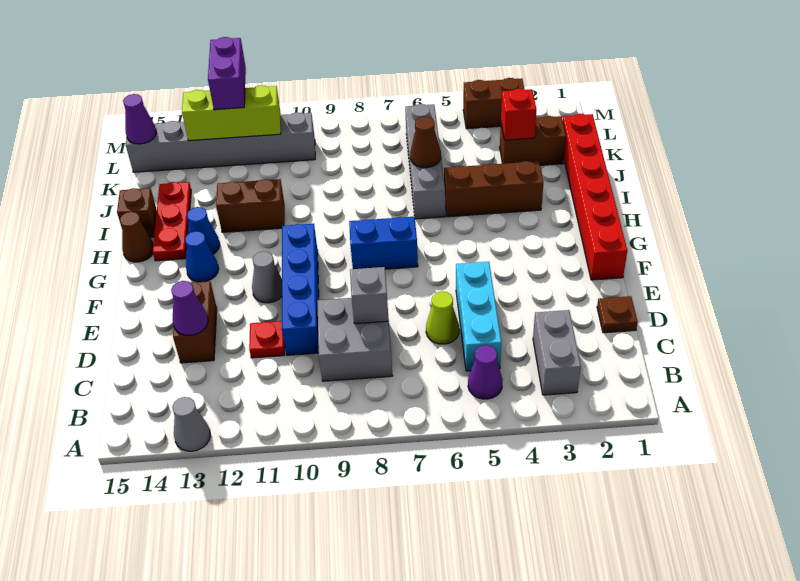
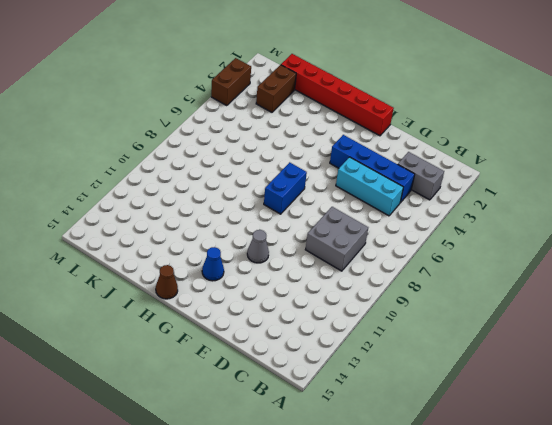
blue brick C4:F4 level 1 -> blue brick D10:G10 level 1
none -> grey cone A13 level 1
none -> purple cone B5 level 1
none -> brown plate D1 level 1
none -> lime cone D6 level 1

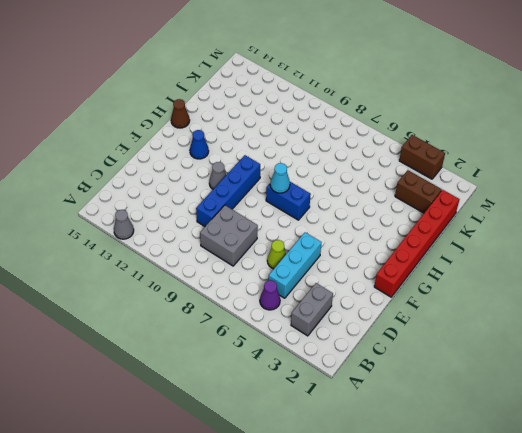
cyan cone G8 level 2 -> none
none -> brown plate D1 level 1
none -> red plate D11 level 1
none -> brown brick D13:E13 level 1
none -> blue cone H13 level 1

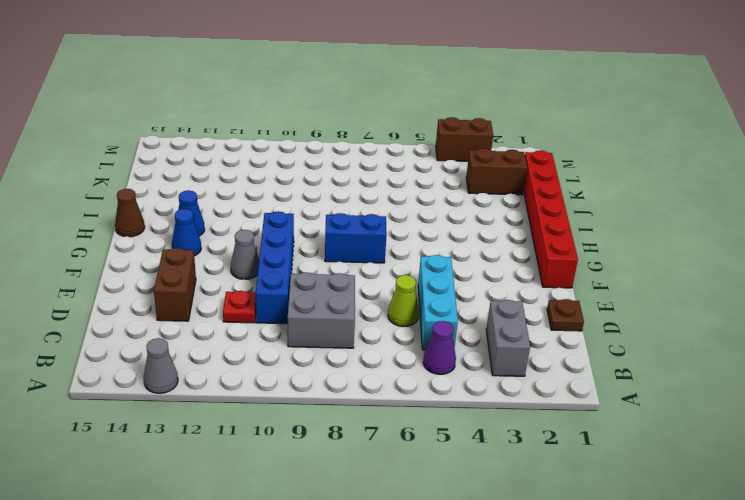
none -> red plate H14:J14 level 1
none -> brown brick I3:I5 level 1
none -> grey brick I6:L6 level 1
none -> brown brick I11:I12 level 1

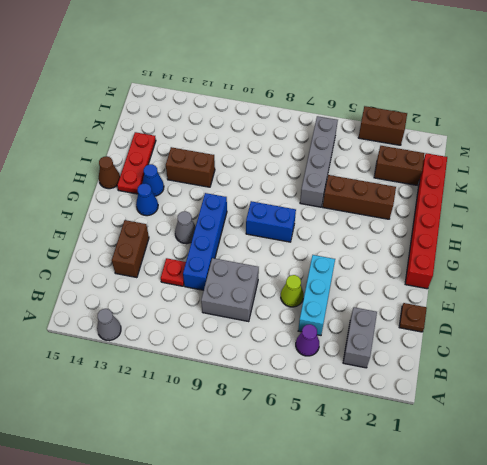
none -> brown brick I15 level 1
none -> grey brick L10:L15 level 1
none -> grey brick D8 level 2
none -> purple cone D13 level 2

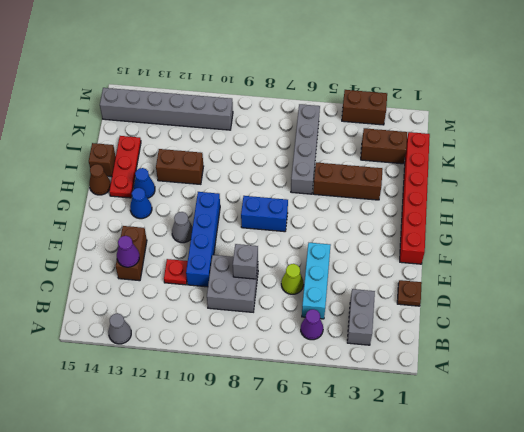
none -> brown cone J6 level 2
none -> red brick K3 level 2
none -> lime brick L11:L13 level 2
none -> purple cone L15 level 2

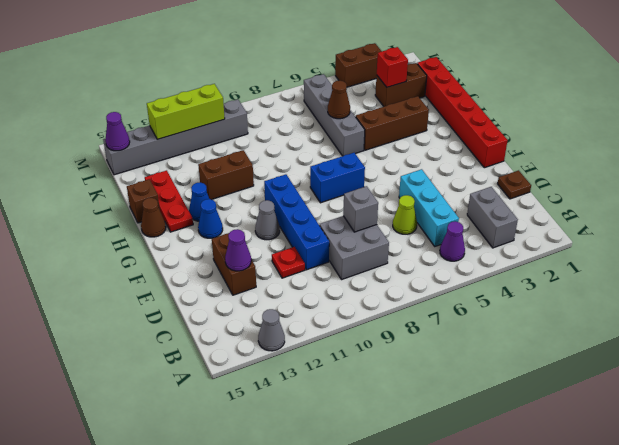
none -> purple brick L12:M12 level 3

